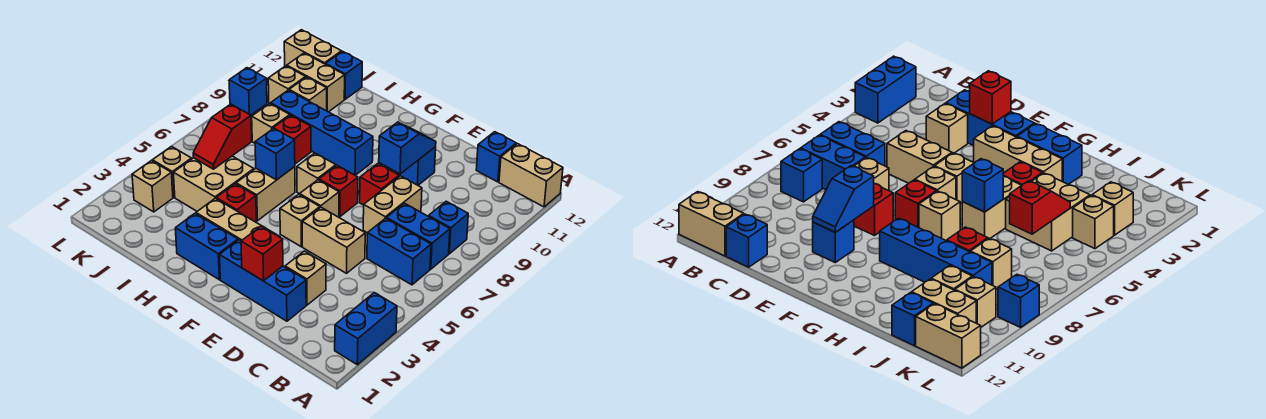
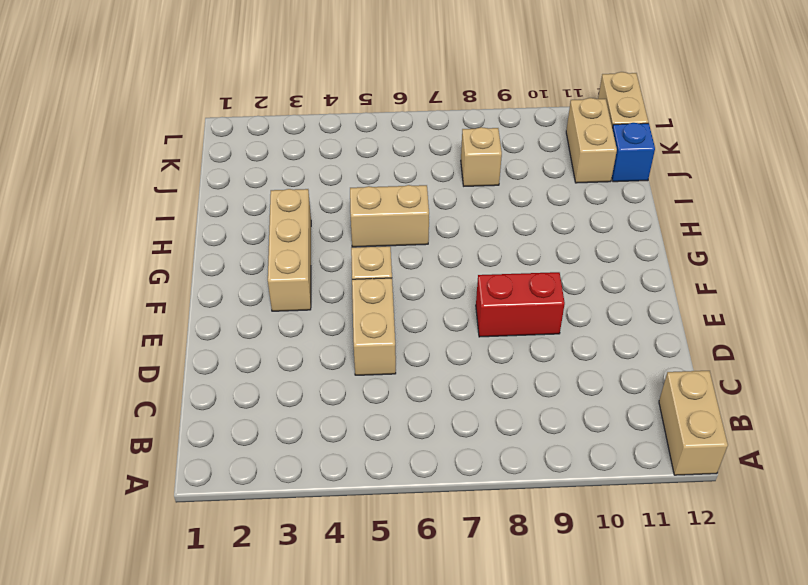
red brick E8:E9 level 1 -> red brick E8 level 1
none -> blue brick A2:A3 level 1
none -> blue brick B6:C6 level 1
none -> blue brick B7:C7 level 1
none -> blue brick B8 level 1

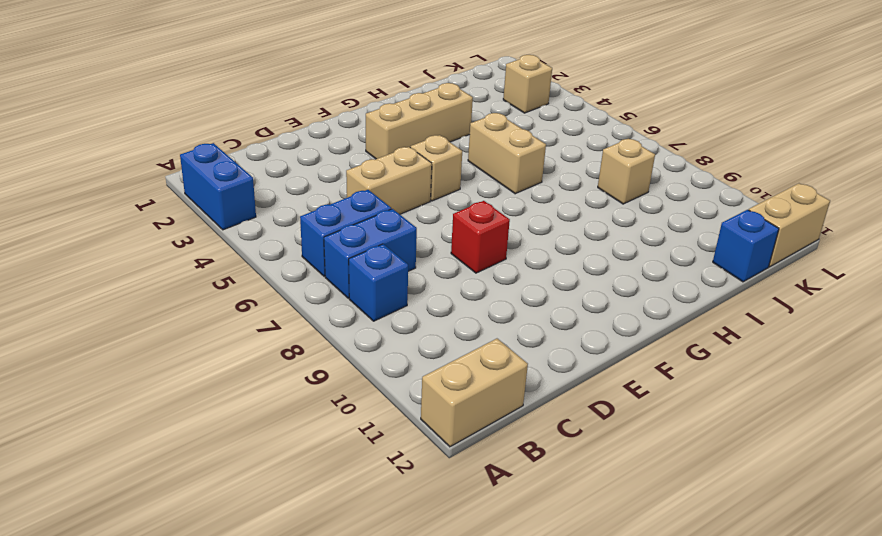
none -> blue brick C12 level 1
none -> blue brick D2:F2 level 1
none -> tan brick D3 level 1
none -> tan brick D7:D8 level 1

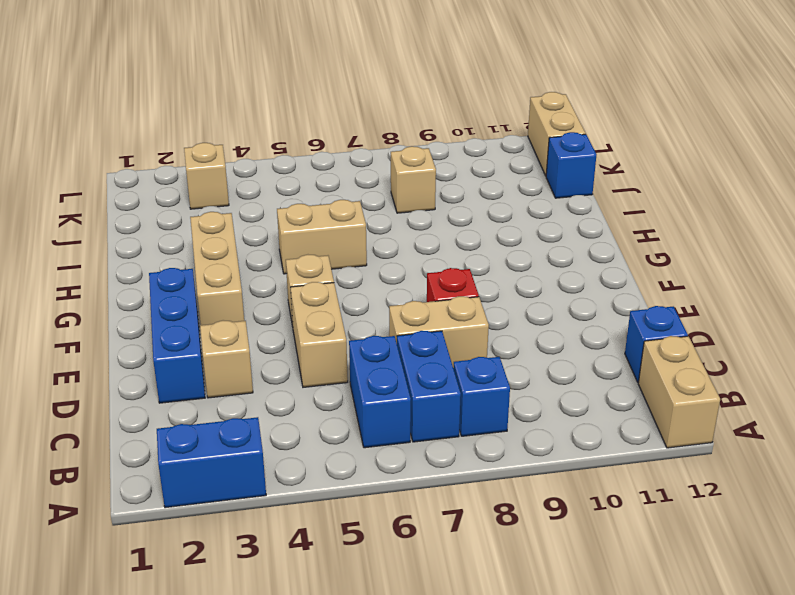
none -> blue brick E10 level 1
none -> tan brick F6 level 1
none -> red brick F7 level 1
none -> blue brick G2:H2 level 1

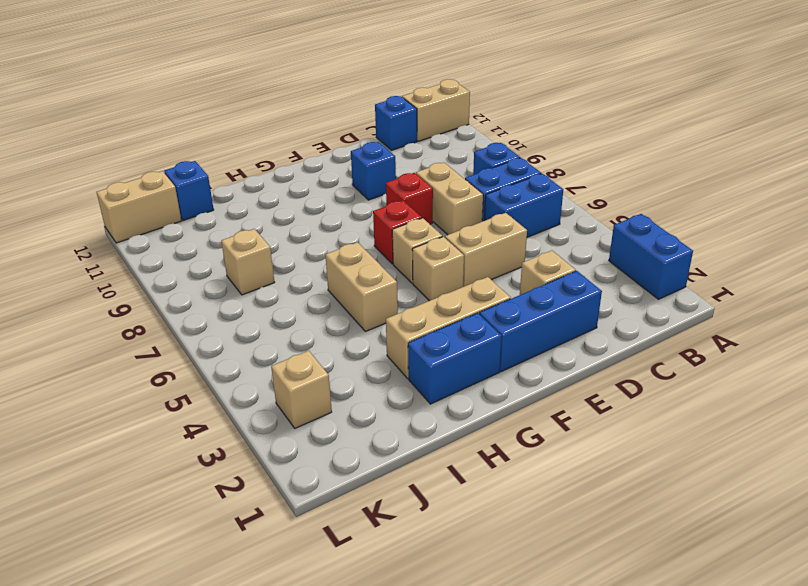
none -> tan brick G7 level 1
none -> blue brick G9:J9 level 1
none -> red brick H4 level 1
none -> tan brick I4:J5 level 1

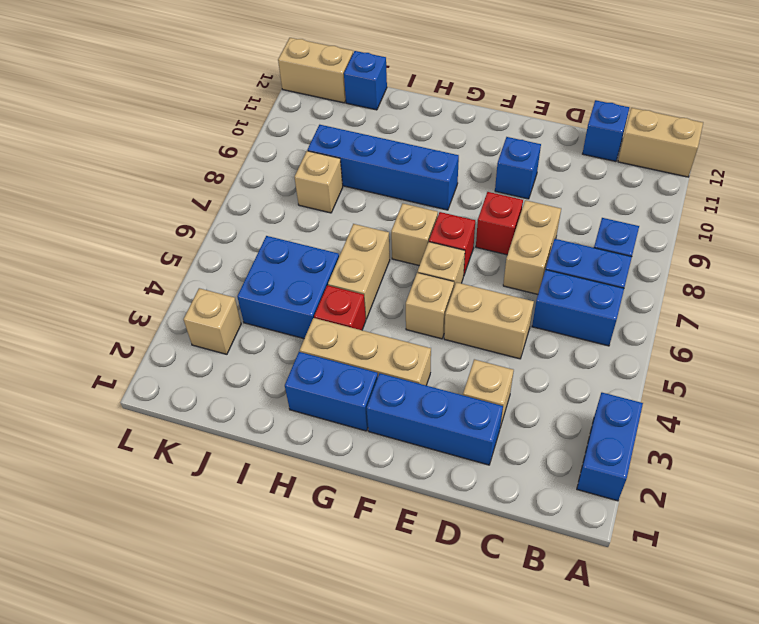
blue brick I4:J5 level 1 -> tan brick I4:J5 level 1
none -> red brick I8 level 1
none -> tan brick J10 level 1
none -> tan brick J11:K11 level 1
none -> tan brick K4 level 1

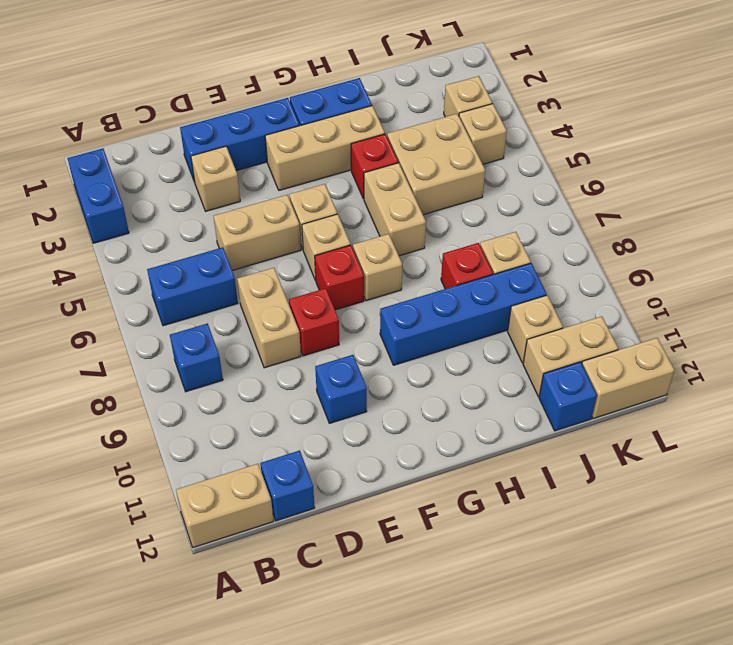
none -> blue brick B7:C7 level 1
none -> tan brick K10 level 1
none -> blue brick L9 level 1
none -> red brick E2 level 2

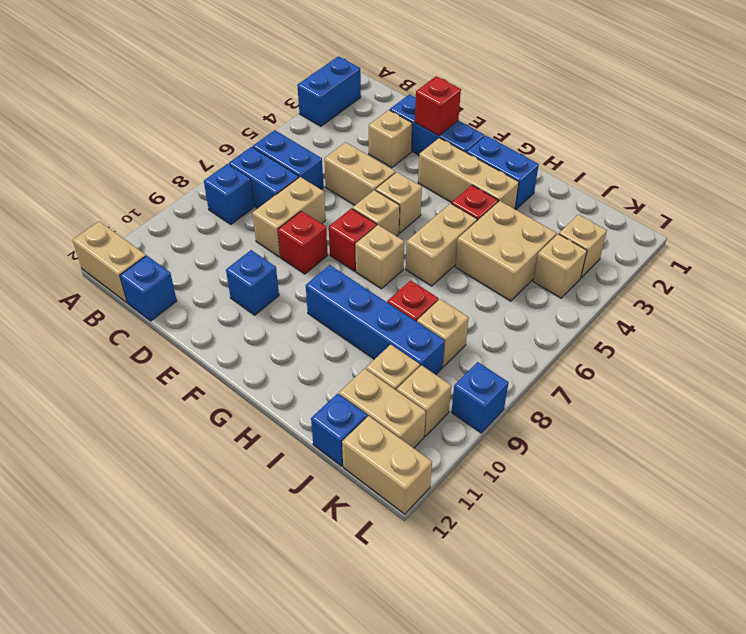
none -> blue slope E9:E10 level 2 top 9
none -> blue brick H6 level 2
none -> red slope J5:J6 level 2 top 6

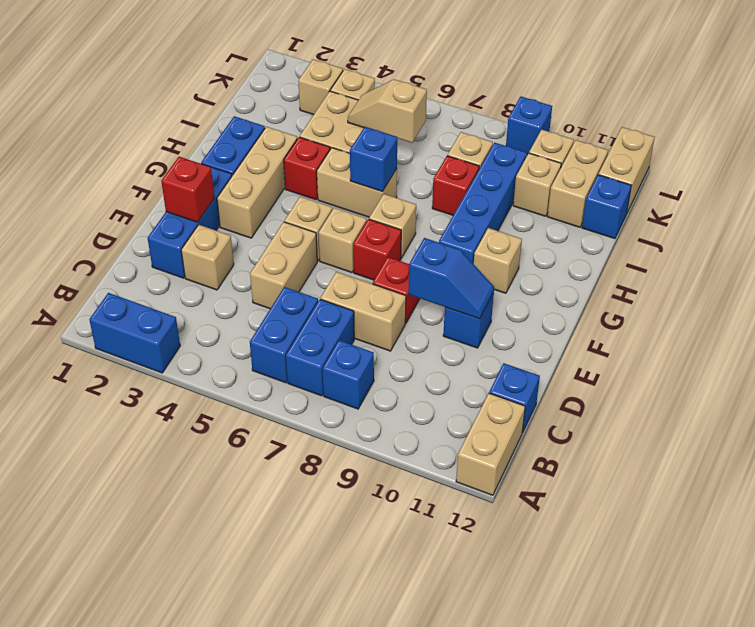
tan brick G10 level 1 -> none
tan slope J5:J6 level 2 top 6 -> red slope J5:J6 level 2 top 6

